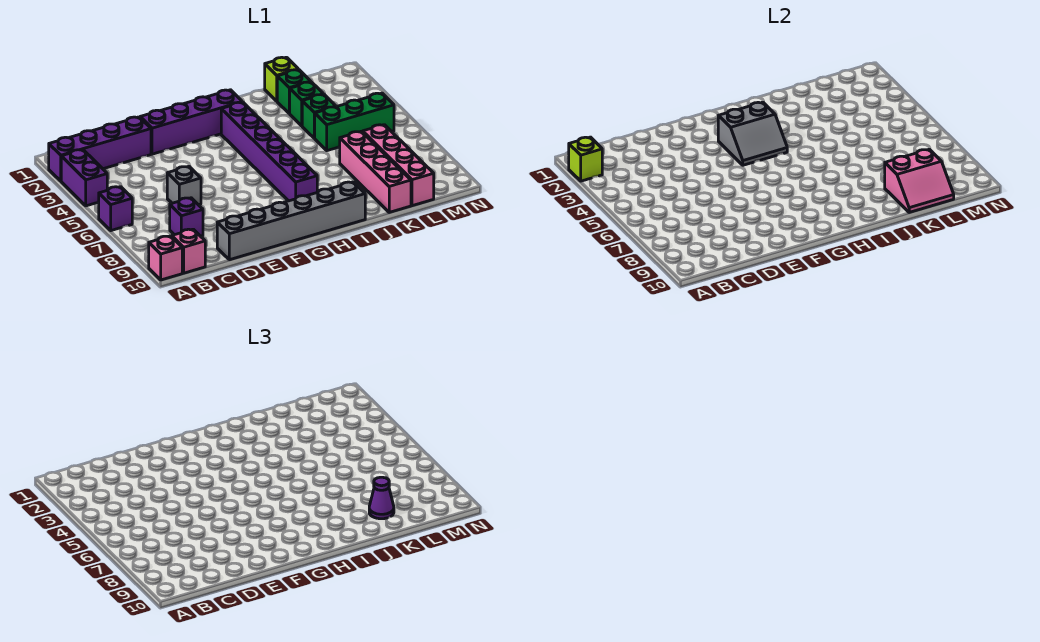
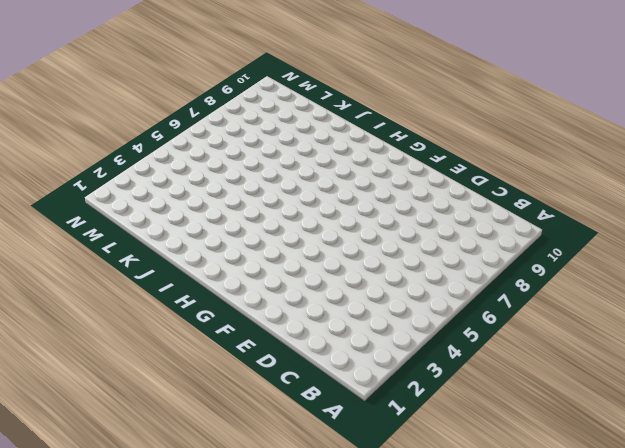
none -> purple brick A2:D2 level 1
none -> purple brick A3:A4 level 1
none -> purple brick A6 level 1

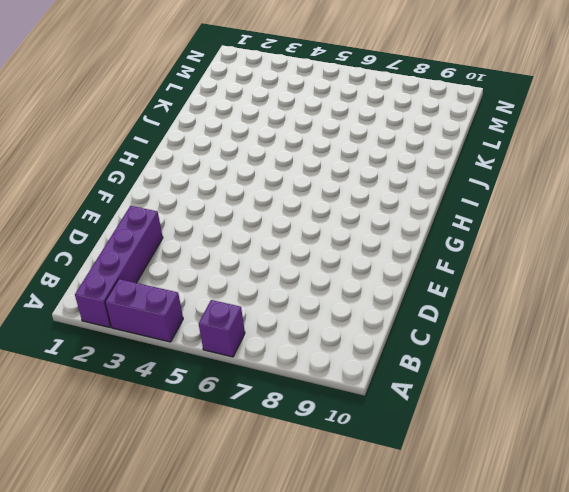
none -> pink brick A10 level 1
none -> pink brick B10 level 1
none -> purple brick C8 level 1

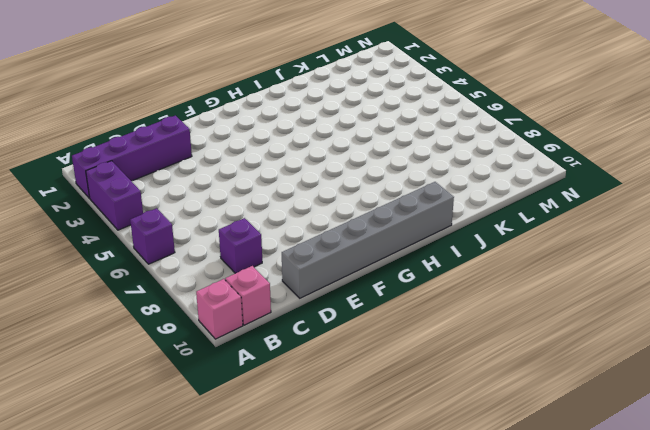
none -> grey brick D6 level 1
none -> purple brick E2:H2 level 1
none -> purple brick H3:H8 level 1

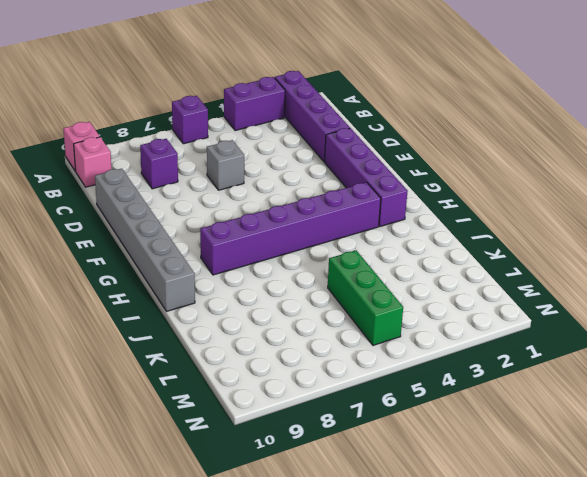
none -> lime brick K1 level 1
none -> green brick K2 level 1
none -> green brick K3 level 1

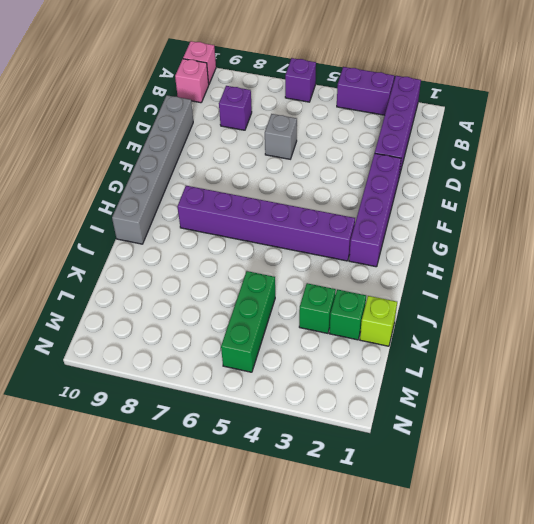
none -> green brick K4 level 1
none -> pink brick K7:K10 level 1
none -> pink brick L7:L10 level 1

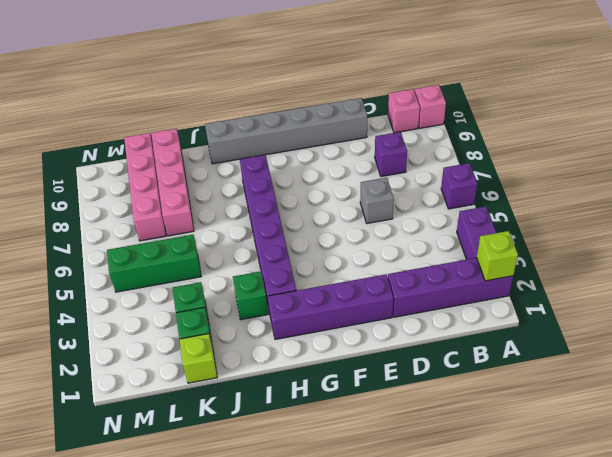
green brick I3 level 1 -> green brick K4 level 1
none -> grey slope G3:H4 level 2 top 3
none -> pink slope K9:L10 level 2 top 9
none -> purple cone K9 level 3

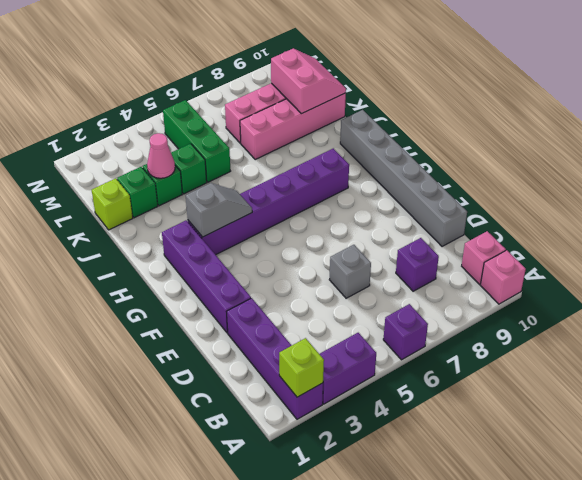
grey slope H3:H4 level 2 top 3 -> grey slope G3:H4 level 2 top 3
pink cone K3 level 2 -> none
none -> purple cone K9 level 3

